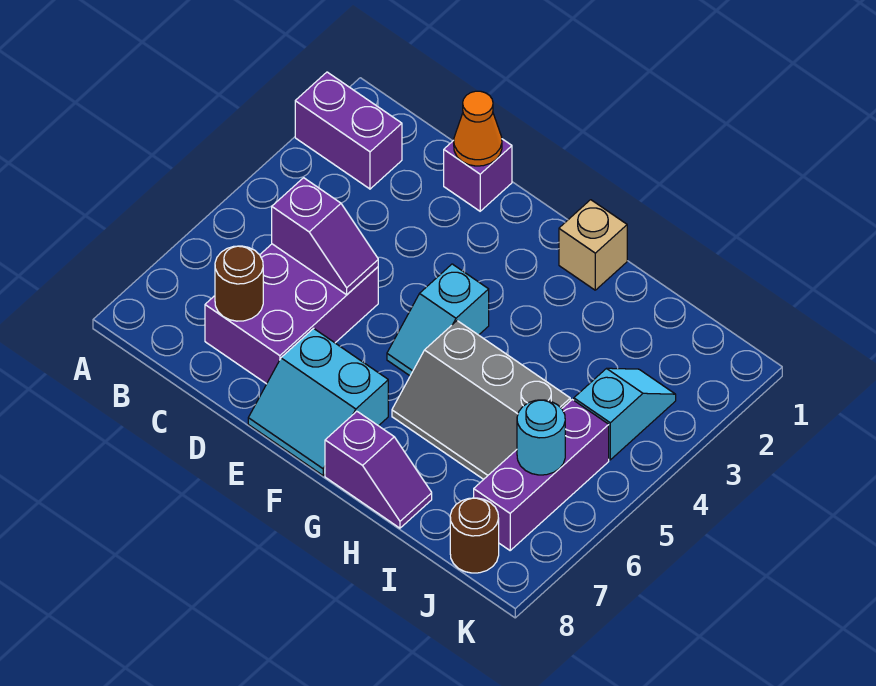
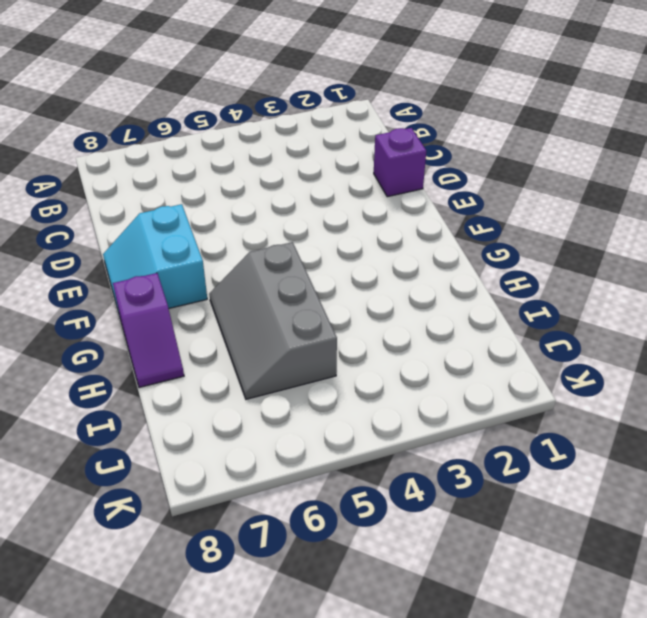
none -> purple brick A2:B2 level 1
none -> purple brick C5:D7 level 1
none -> cyan slope F4:F5 level 1 top 4

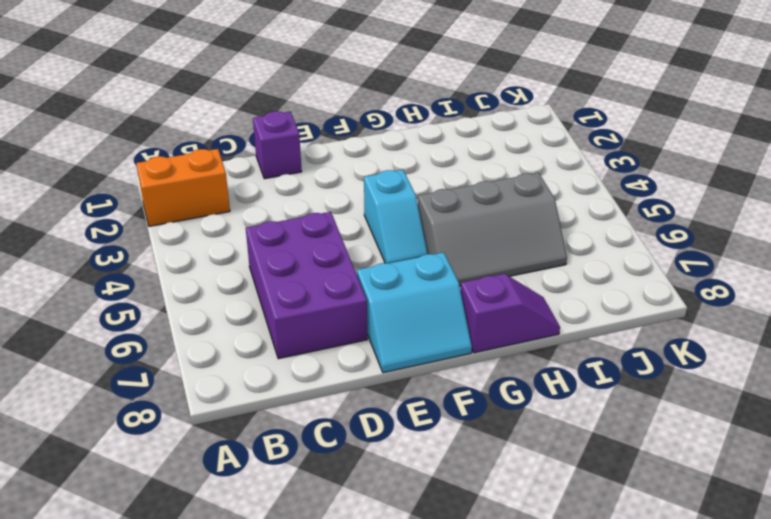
orange brick A2:B2 level 1 -> purple brick A2:B2 level 1
none -> tan brick G1 level 1
none -> cyan slope J3:J4 level 1 top 4
none -> purple brick J5:J7 level 1

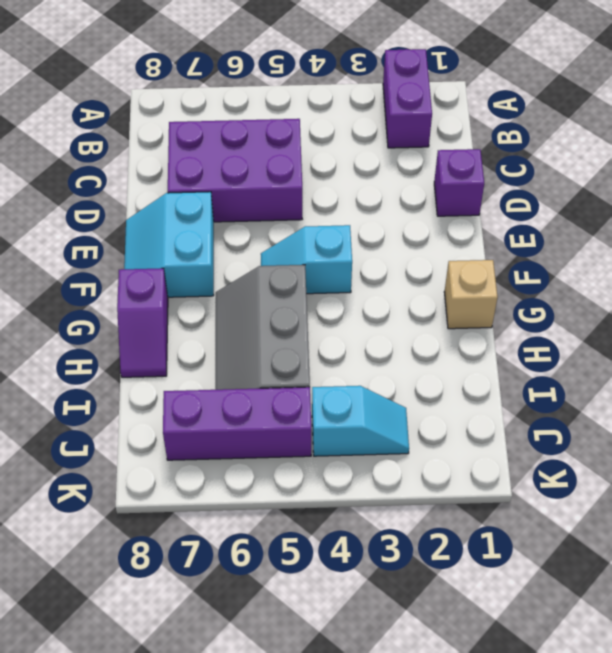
none -> brown round brick J8 level 1
none -> purple slope C5:D5 level 2 top C
none -> brown round brick C7 level 2

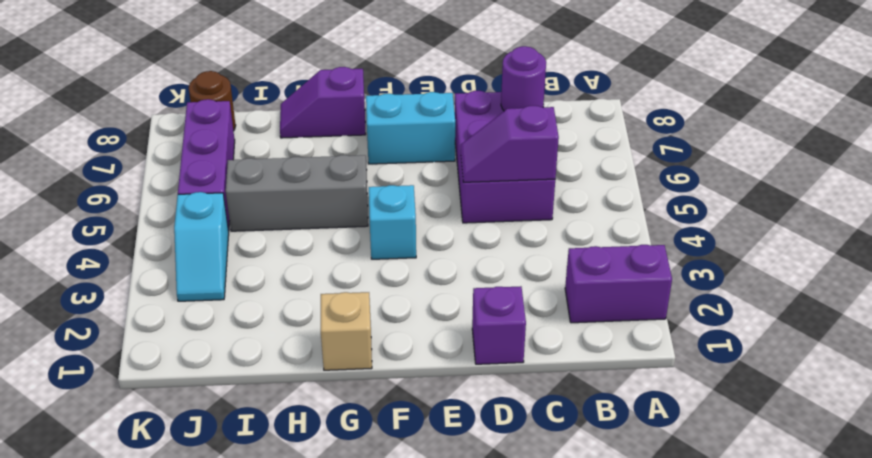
purple round brick C7 level 2 -> brown round brick C7 level 2
none -> orange cone D1 level 2
none -> cyan round brick J6 level 2

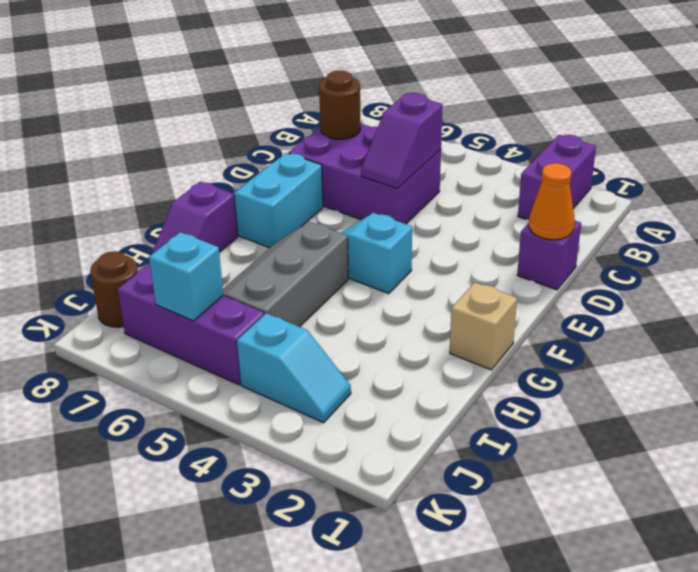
cyan brick J6 level 2 -> cyan round brick J6 level 2

